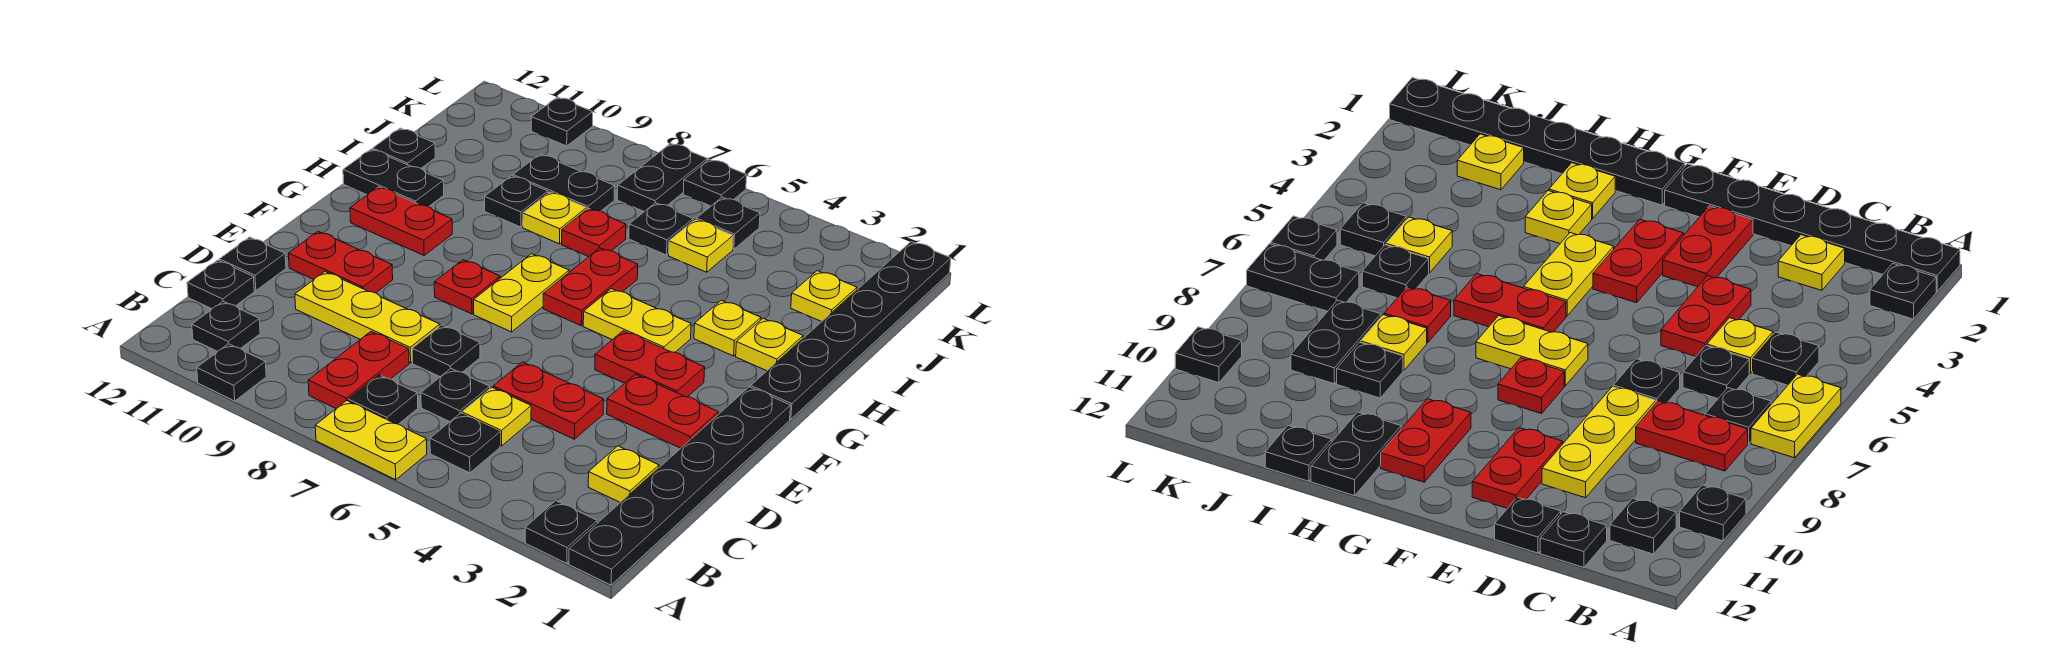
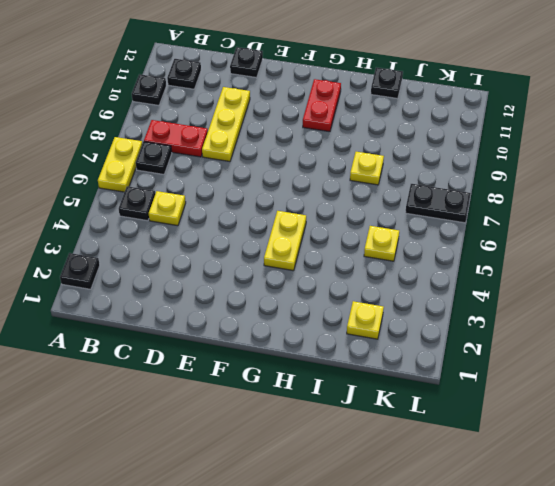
none -> black plate A1:F1 level 1
none -> yellow plate C2 level 1
none -> black plate C6 level 1
none -> black plate C12 level 1

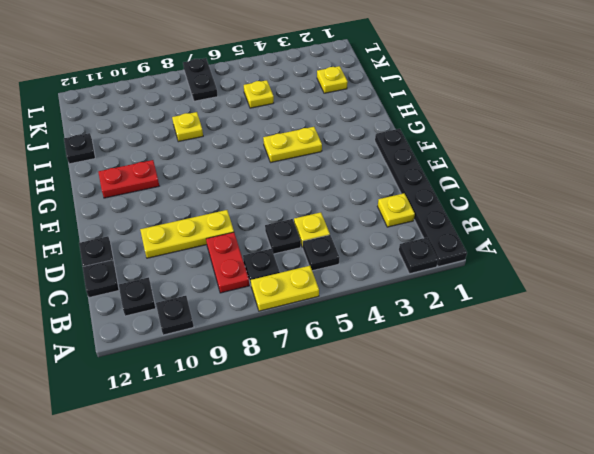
none -> red plate D4:D5 level 1
none -> black plate D7 level 1
none -> red plate E2:E3 level 1
none -> red plate E10:E11 level 1

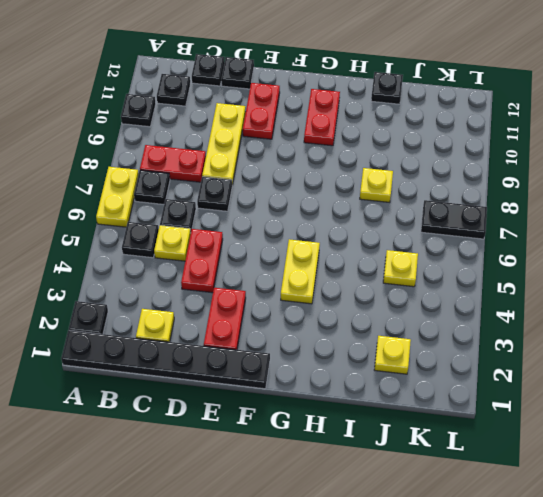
none -> red plate F3:F4 level 1
none -> yellow plate F7:G7 level 1
none -> red plate F8 level 1
none -> black plate G1:L1 level 1

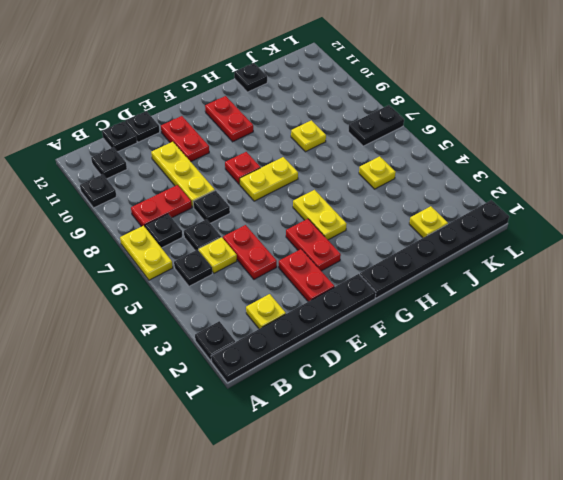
none -> red plate G6:H6 level 1
none -> yellow plate H2 level 1
none -> yellow plate H3 level 1
none -> black plate H11:H12 level 1

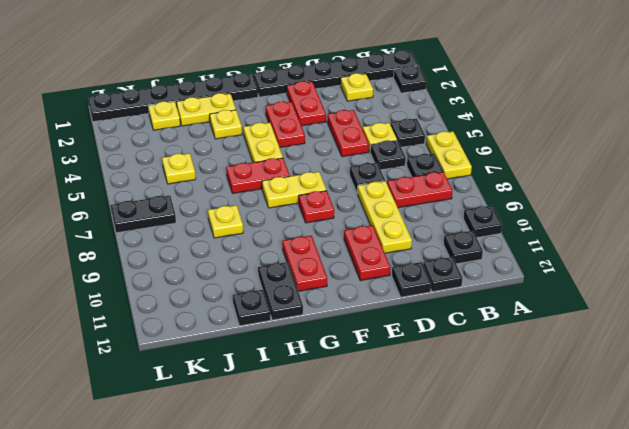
yellow plate H2:I2 level 1 -> yellow plate H2 level 1
none -> red plate I7 level 1
none -> black plate I9 level 1
none -> black plate J6 level 1
none -> black plate J8:J9 level 1

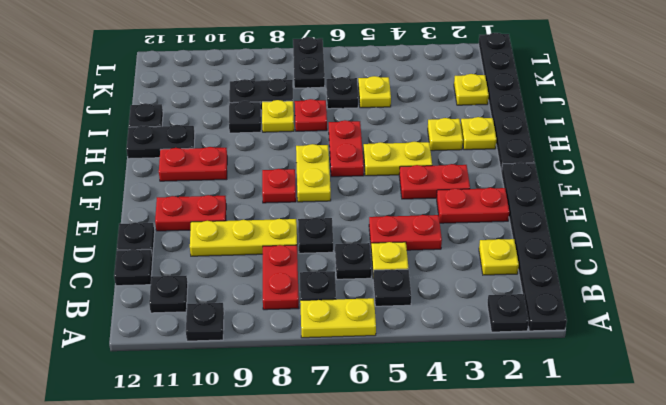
none -> black plate K5 level 1
none -> black plate L6 level 1
none -> black plate L10 level 1

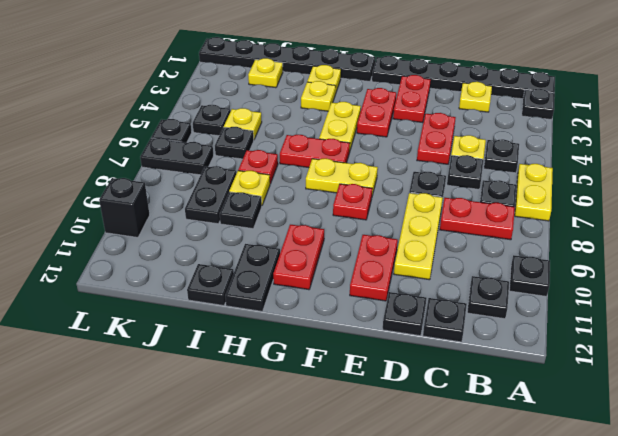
black brick L10 level 1 -> black plate L10 level 1

